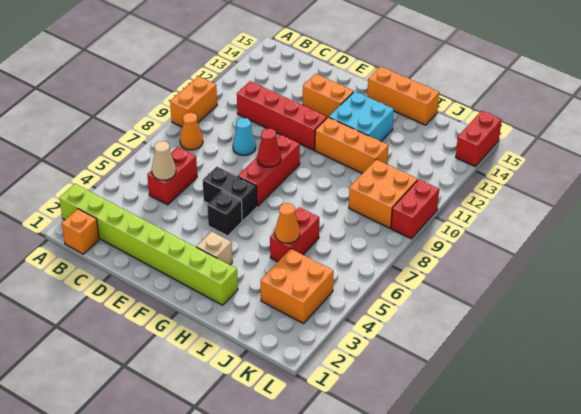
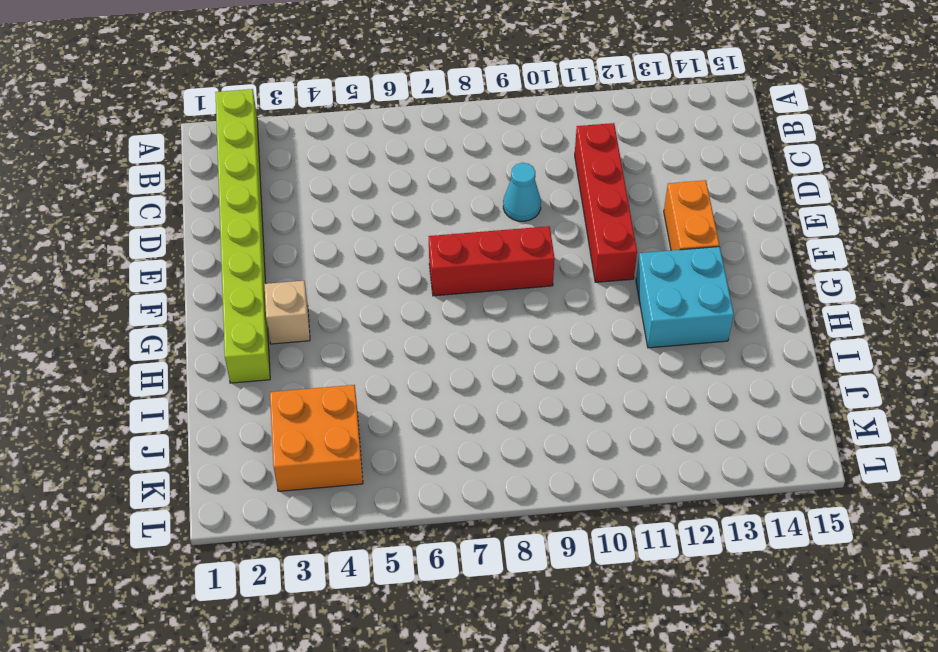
none -> orange brick A9:A10 level 1
none -> orange brick B1 level 1
none -> orange cone B8 level 1

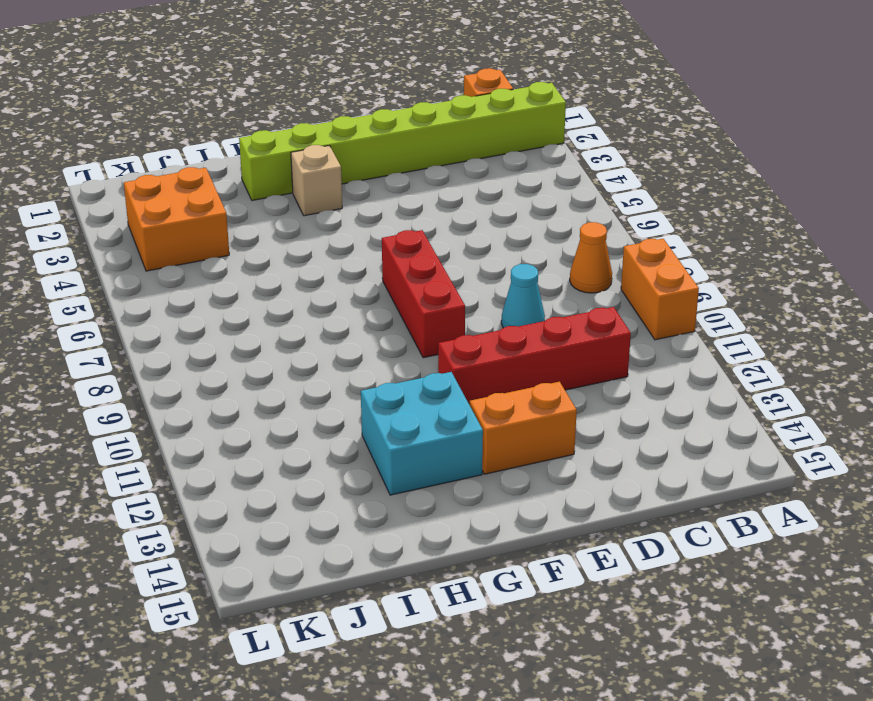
none -> red brick C5:C6 level 1
none -> black brick E6:F6 level 1
none -> black brick F5 level 1

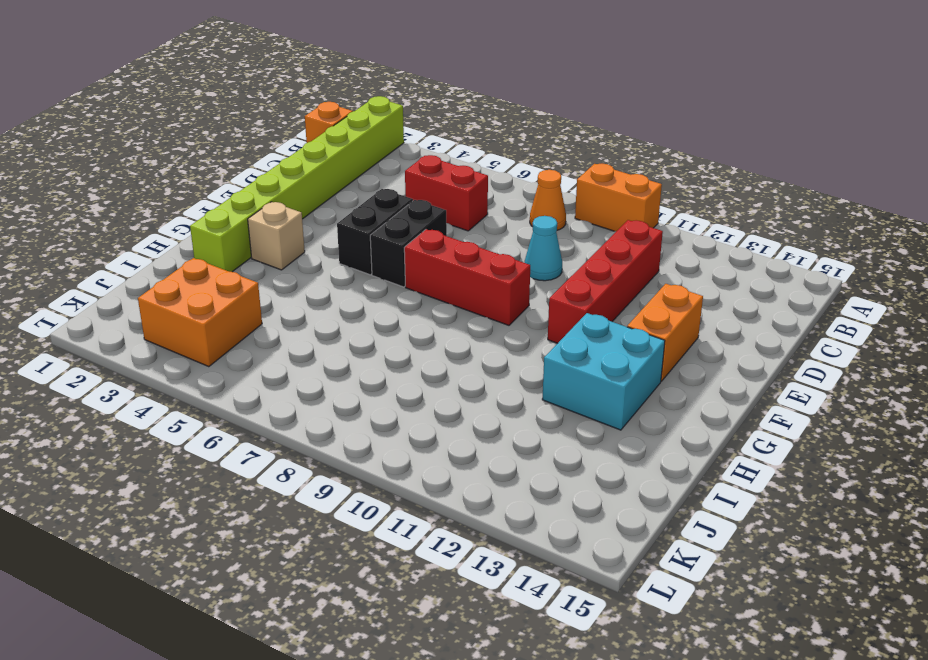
black brick E5:F5 level 1 -> black brick F5 level 1
none -> orange brick G11:I11 level 1
none -> orange brick G15:I15 level 1
none -> red brick I5:I6 level 1

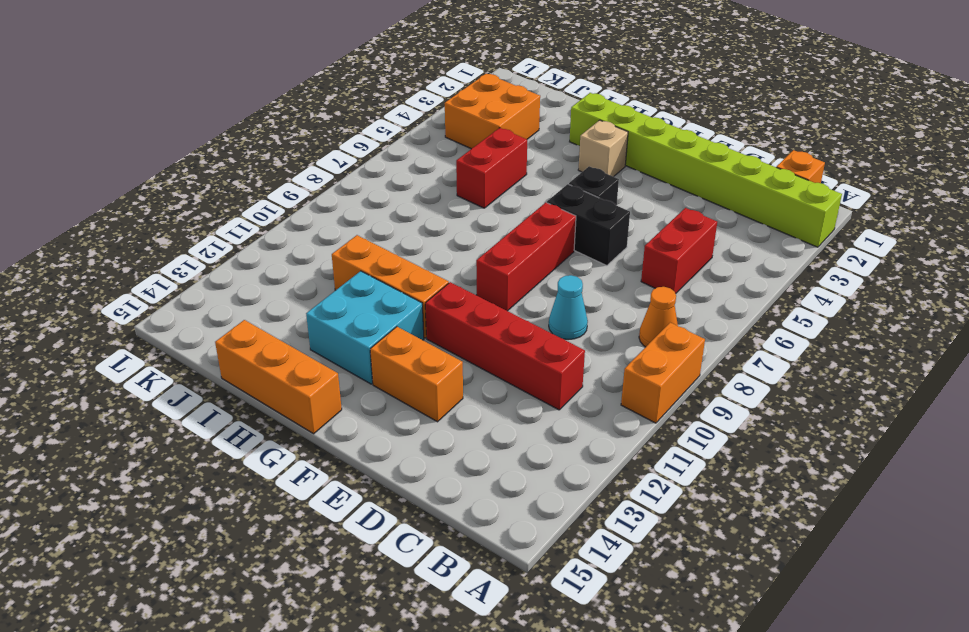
none -> orange brick J9:K10 level 1
none -> red brick L9:L10 level 1
none -> red brick L14:L15 level 1

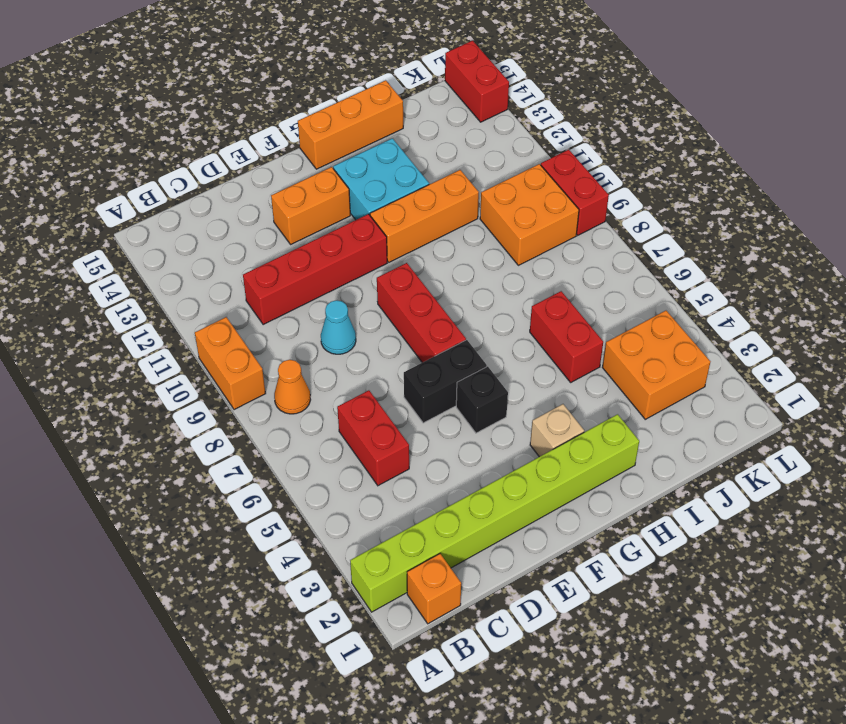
none -> tan cone C5 level 2
none -> red cone F8 level 2
none -> orange cone I5 level 2

